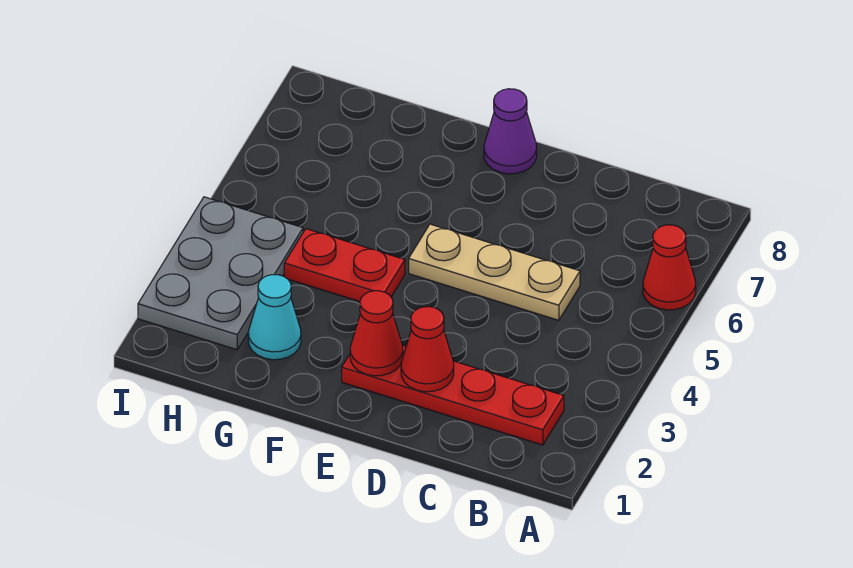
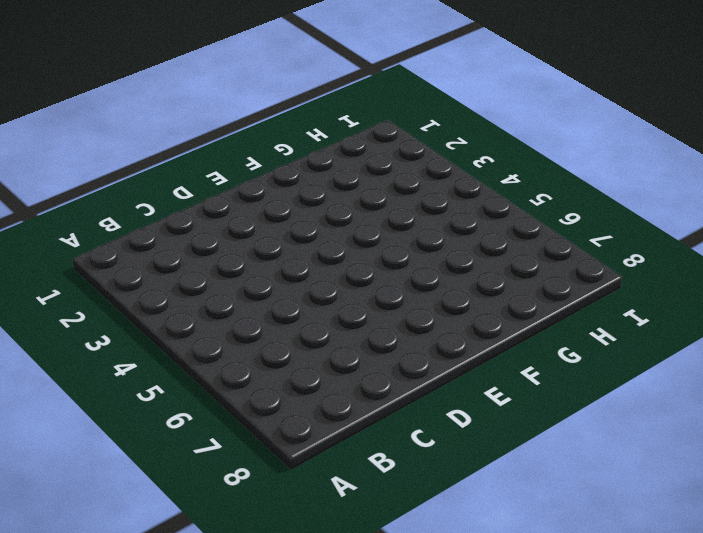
none -> red cone A6 level 1
none -> red plate B2:E2 level 1

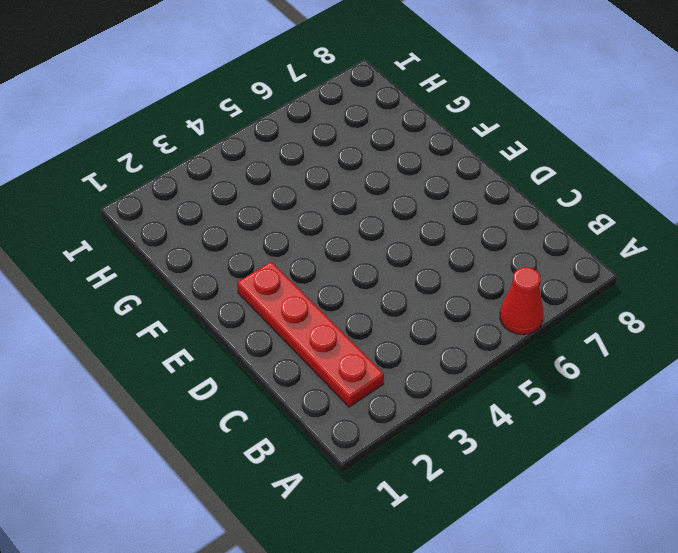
none -> tan plate C5:E5 level 1
none -> purple cone E8 level 1

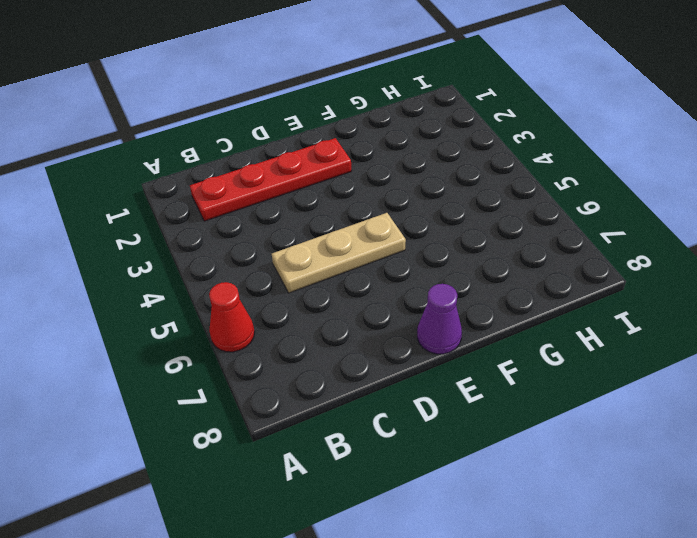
none -> red plate F4:G4 level 1
none -> cyan cone G2 level 1

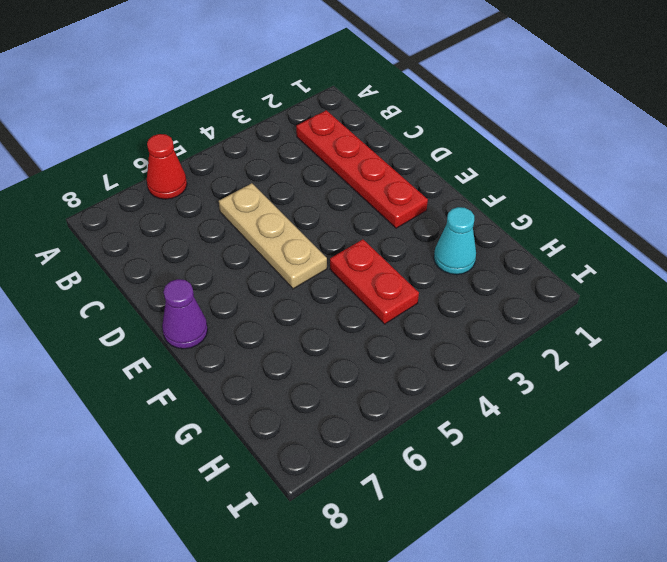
none -> grey plate H2:I4 level 1
none -> red cone D2 level 2

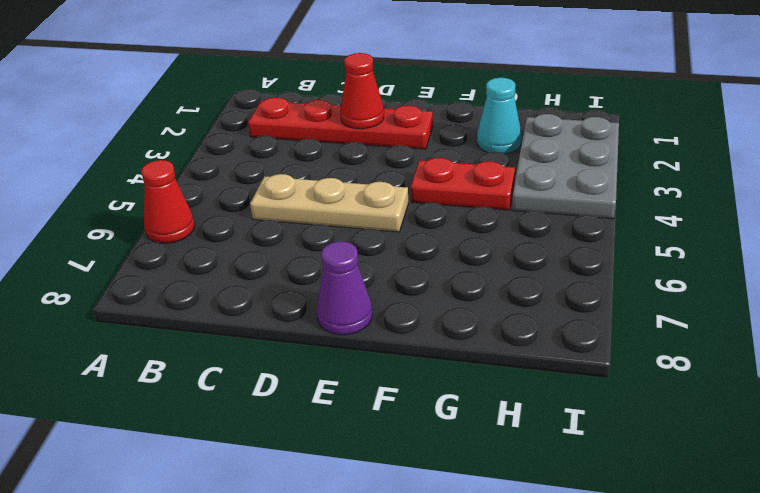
none -> red cone E2 level 2

